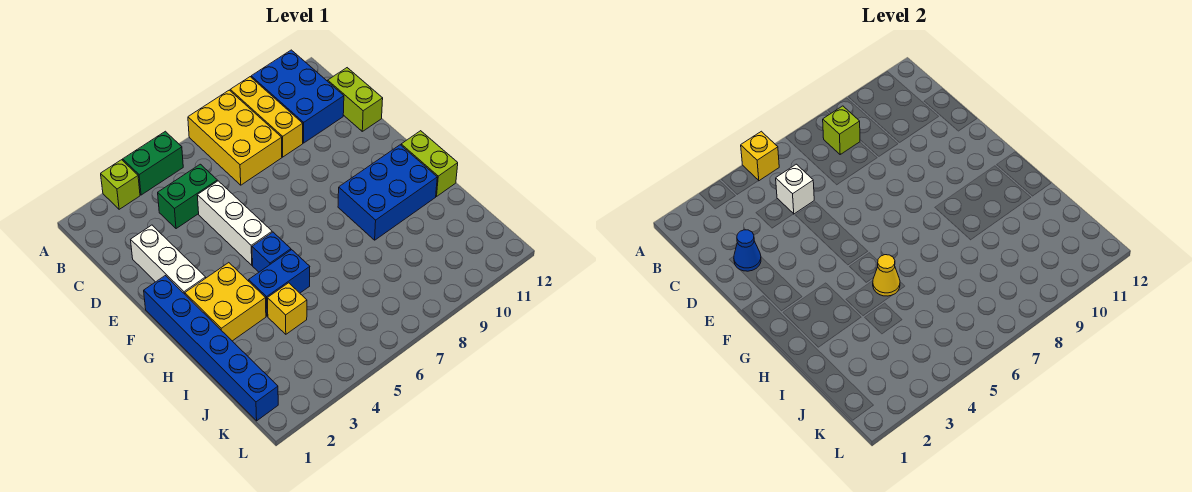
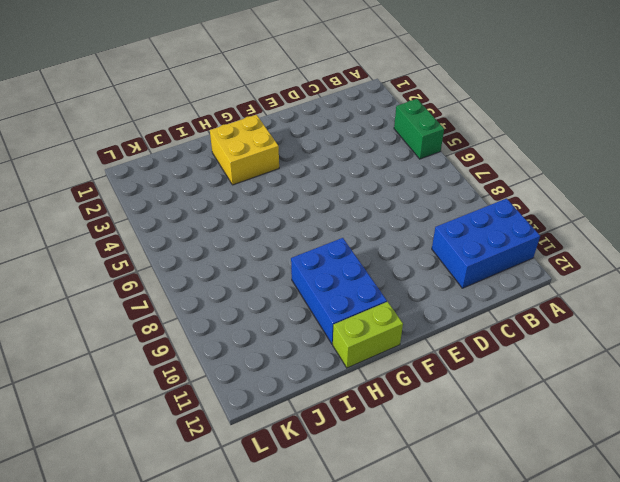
none -> lime brick A3 level 1
none -> yellow brick A7:C8 level 1
none -> yellow brick A9:C9 level 1

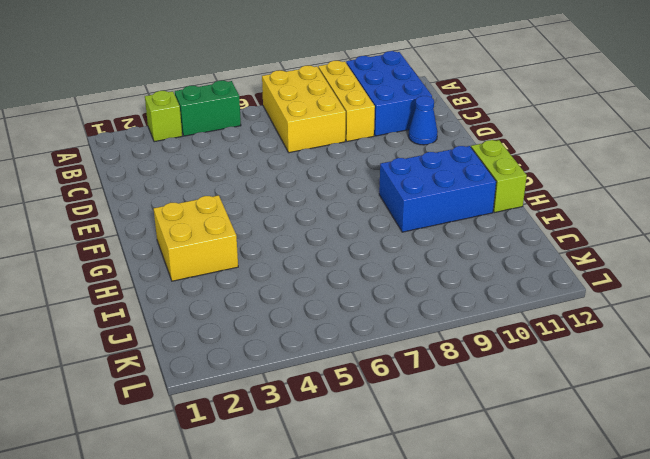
blue cone D11 level 1 -> blue cone D2 level 2
none -> green brick C4:C5 level 1
none -> lime brick C12:D12 level 1
none -> white brick D2:F2 level 1

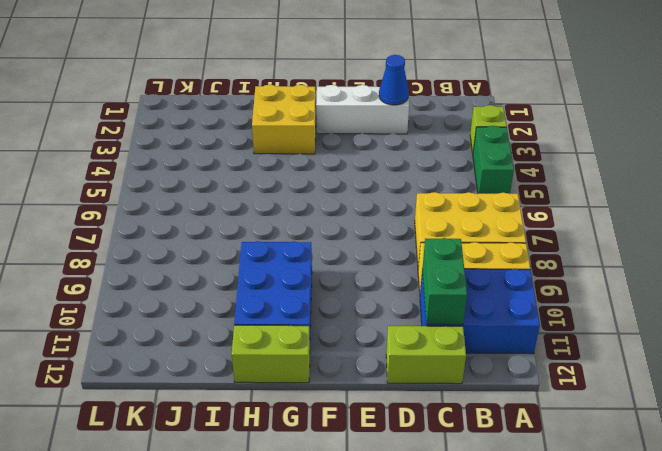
green brick C10:C11 level 2 -> green brick C4:C5 level 1
none -> white brick D5:F5 level 1
none -> blue brick F1:K1 level 1
none -> blue brick G5 level 1

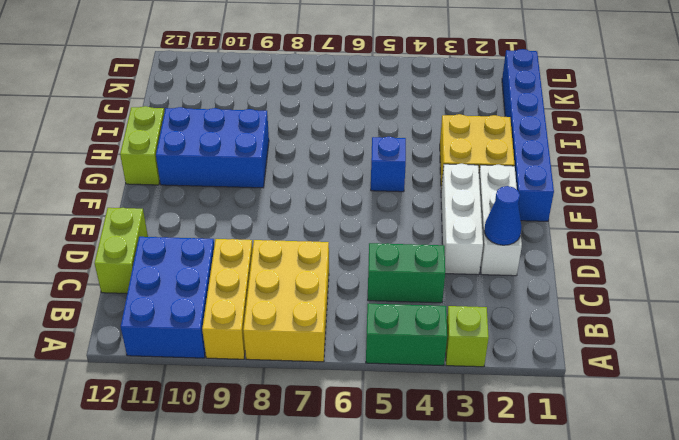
white brick D3:F3 level 1 -> white brick D5:F5 level 1
none -> blue brick H4:H5 level 1
none -> yellow brick I4 level 1
none -> yellow brick A5 level 2

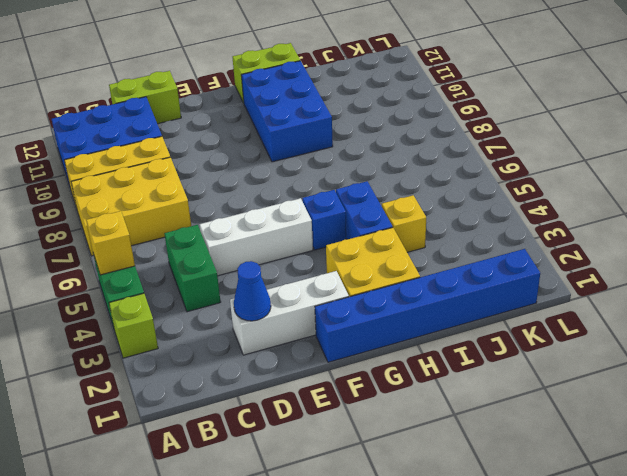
none -> lime brick B8 level 2
none -> white brick C5 level 2
none -> yellow cone H5 level 2

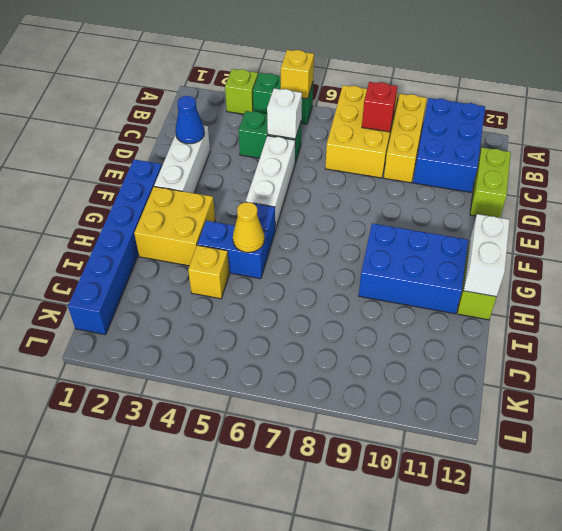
red brick B8 level 2 -> lime brick B8 level 2
white brick G12:H12 level 2 -> none

